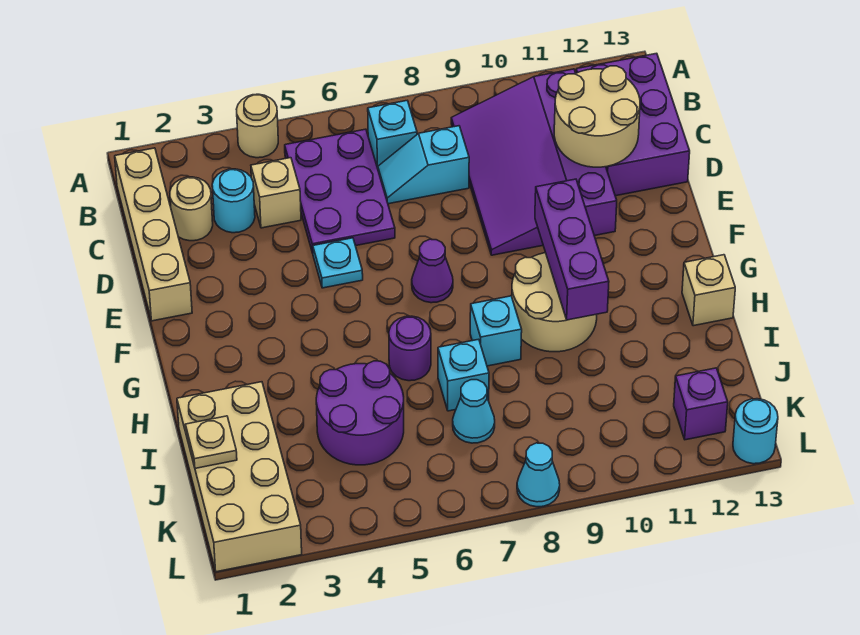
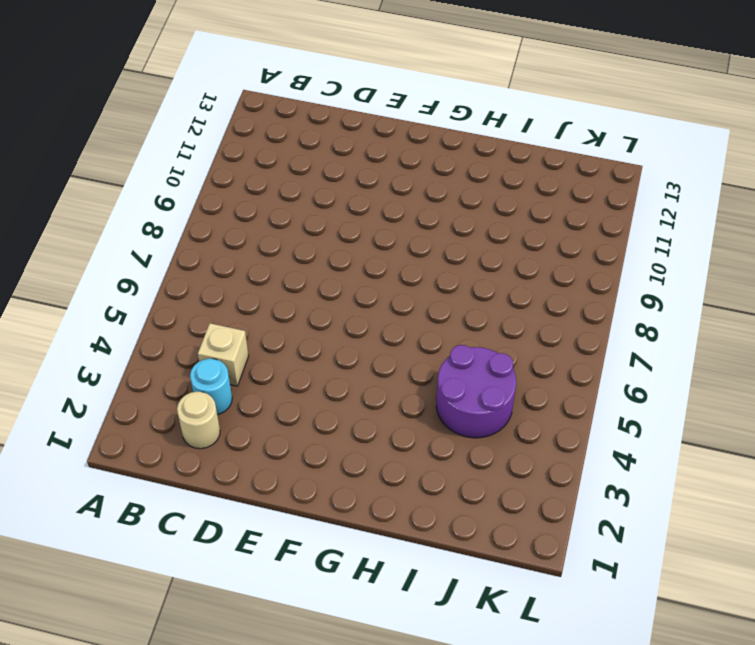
none -> tan round brick A4 level 1
none -> tan brick B1:E1 level 1
none -> purple plate B5:D6 level 1

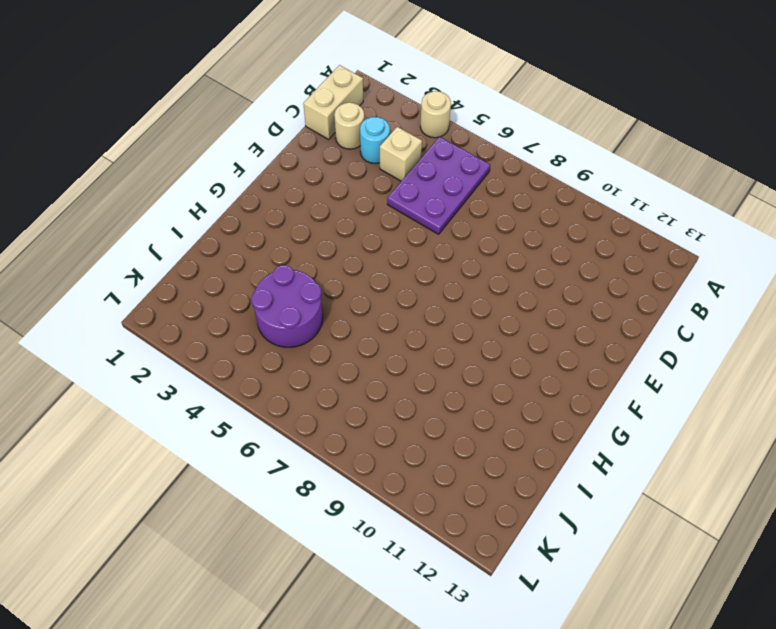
tan brick B1:C1 level 1 -> tan brick B1:E1 level 1
none -> cyan brick B7 level 1
none -> purple slope B9:E11 level 1 top 11
none -> purple brick B12:D13 level 1

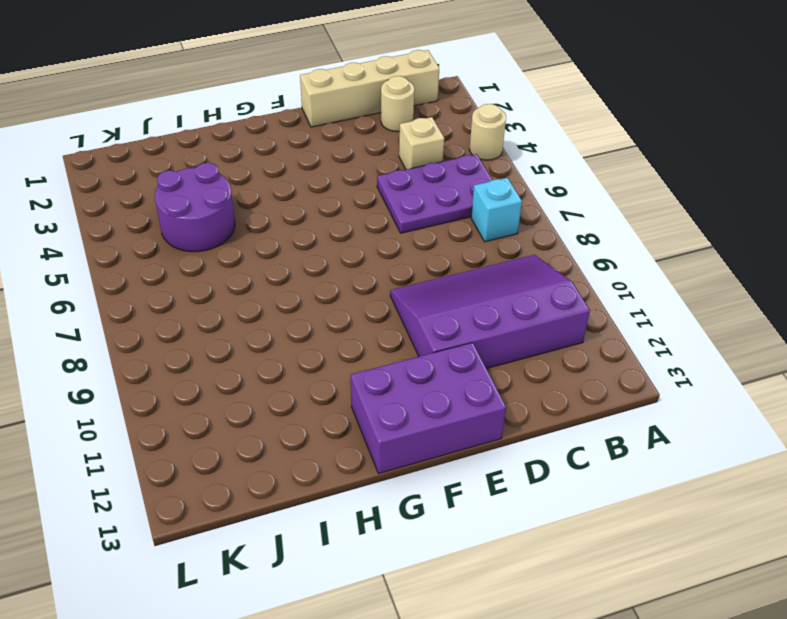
purple brick E12:G13 level 1 -> purple brick B12:D13 level 1
none -> cyan round brick C3 level 1
none -> cyan slope C7:C8 level 1 top 8
none -> cyan plate E5 level 1

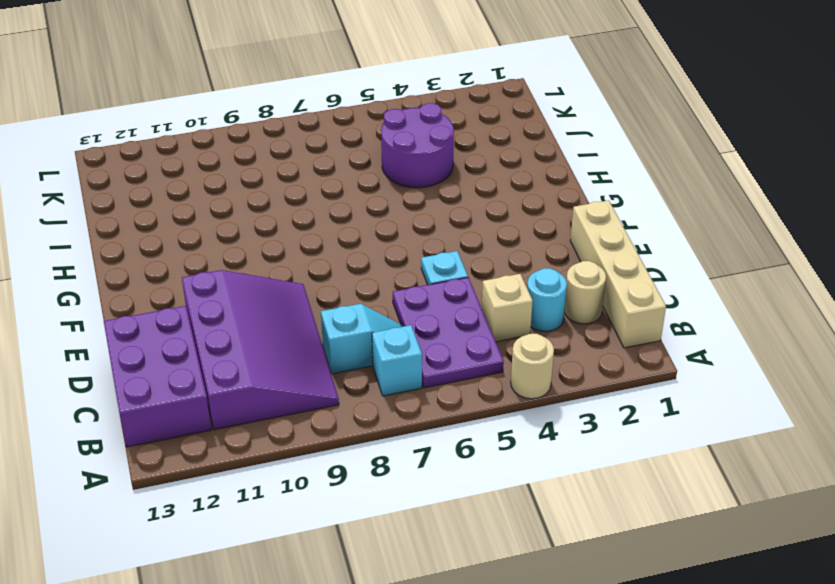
none -> purple cone F7 level 1
none -> tan round brick G9:H10 level 1
none -> purple round brick H6 level 1

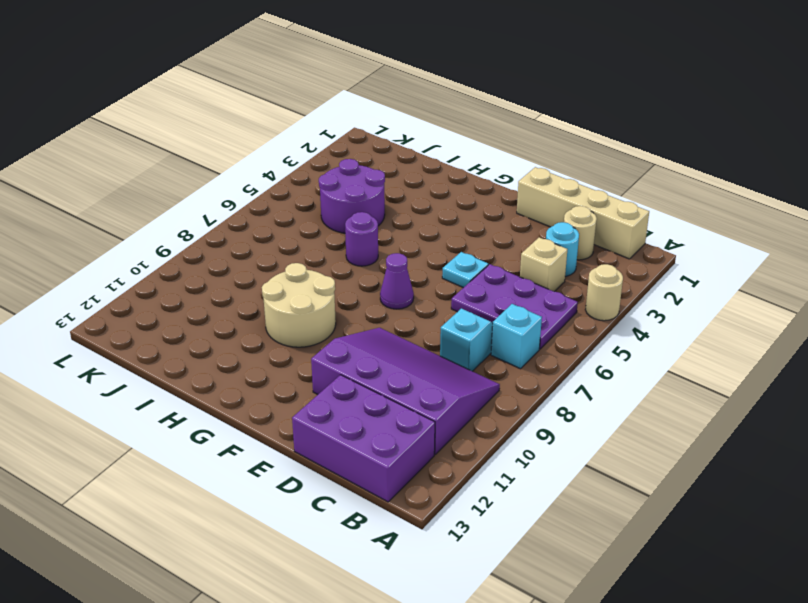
none -> cyan brick H8 level 1
none -> tan brick H13 level 1
none -> tan brick I1:L2 level 1

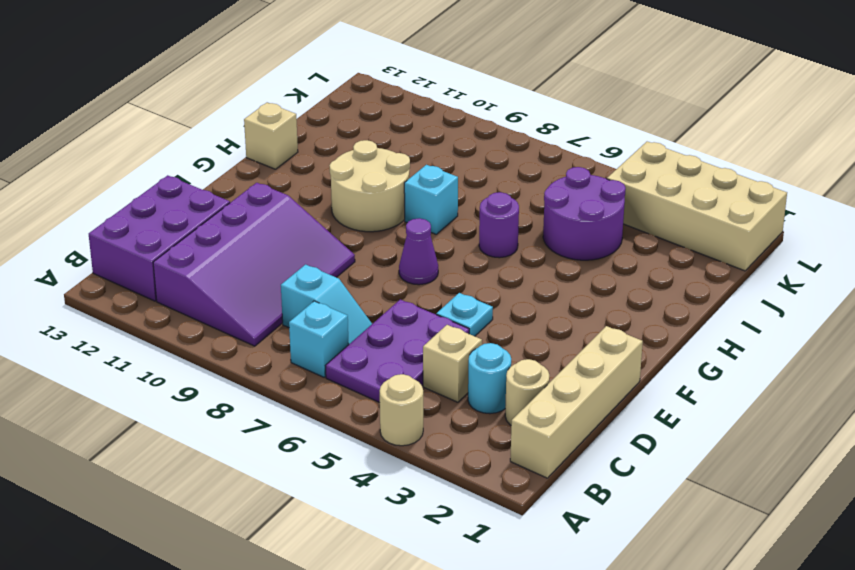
tan brick K1:L4 level 1 -> tan brick I1:L2 level 1
none -> cyan brick I7 level 1
none -> cyan cone J7 level 1
none -> purple brick K12 level 1

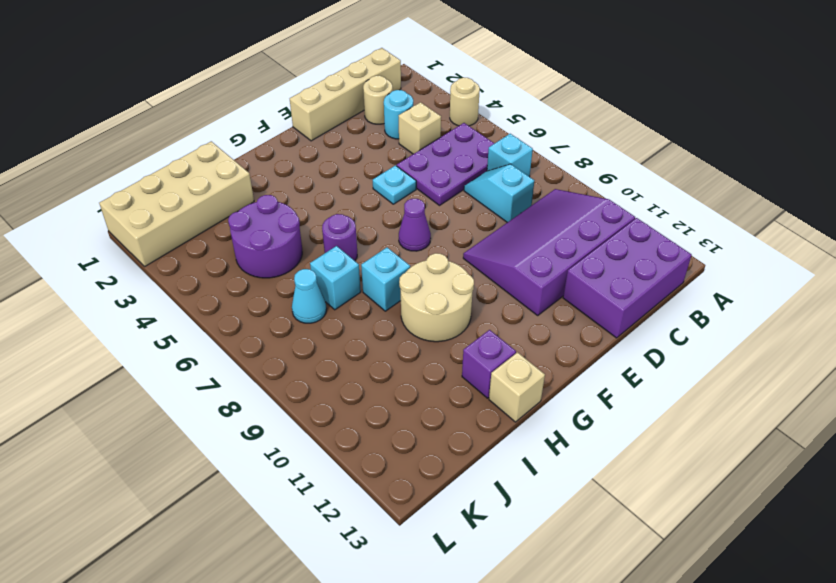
purple brick H12 level 1 -> purple brick K12 level 1
none -> cyan cone L8 level 1
none -> cyan round brick L13 level 1
none -> tan round brick C11:D12 level 2

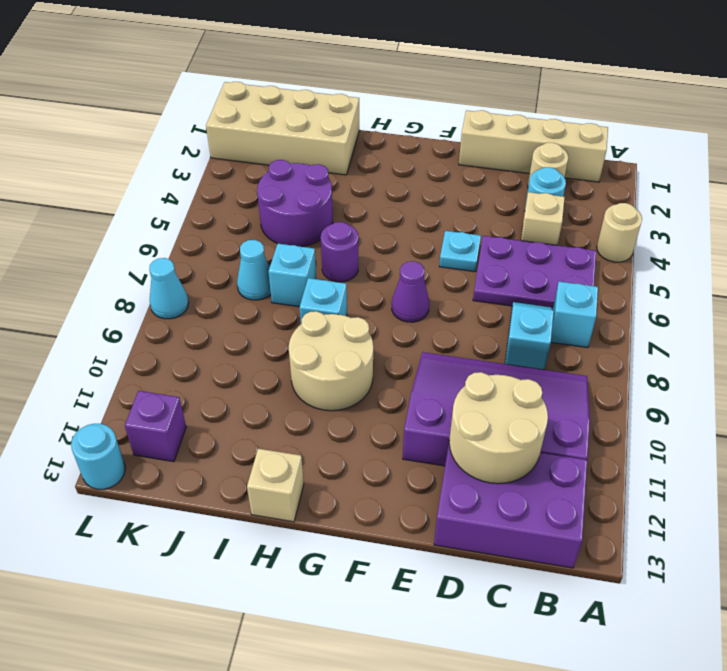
none -> purple brick F10:H10 level 2
none -> tan plate J1 level 2

